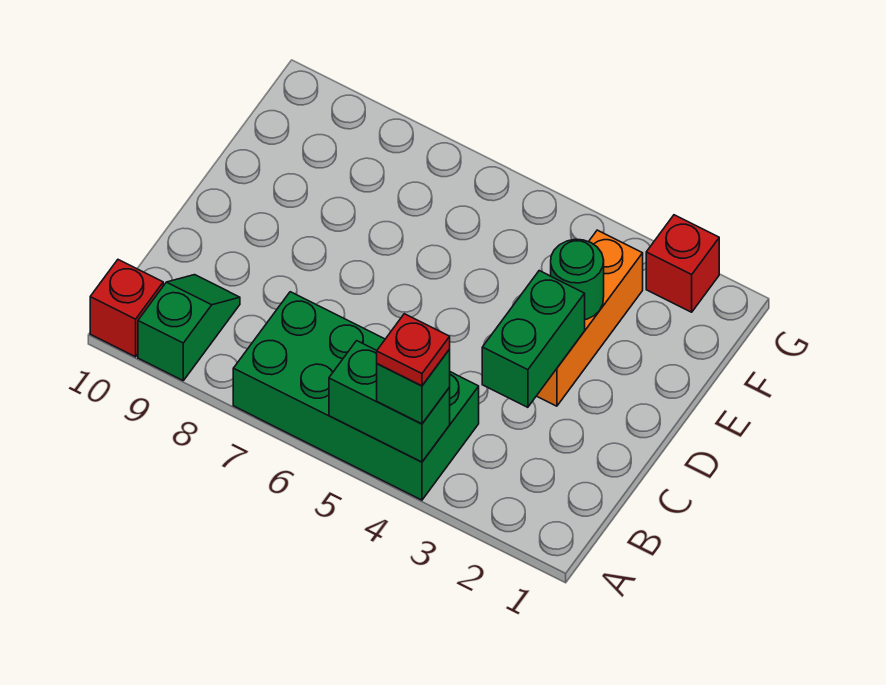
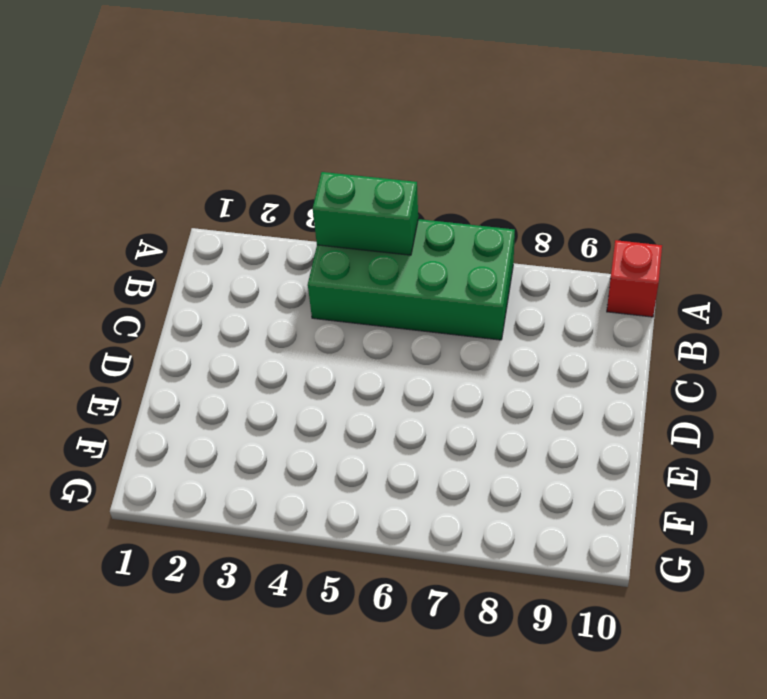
none -> green slope A9:B9 level 1 top A
none -> orange brick D3:F3 level 1

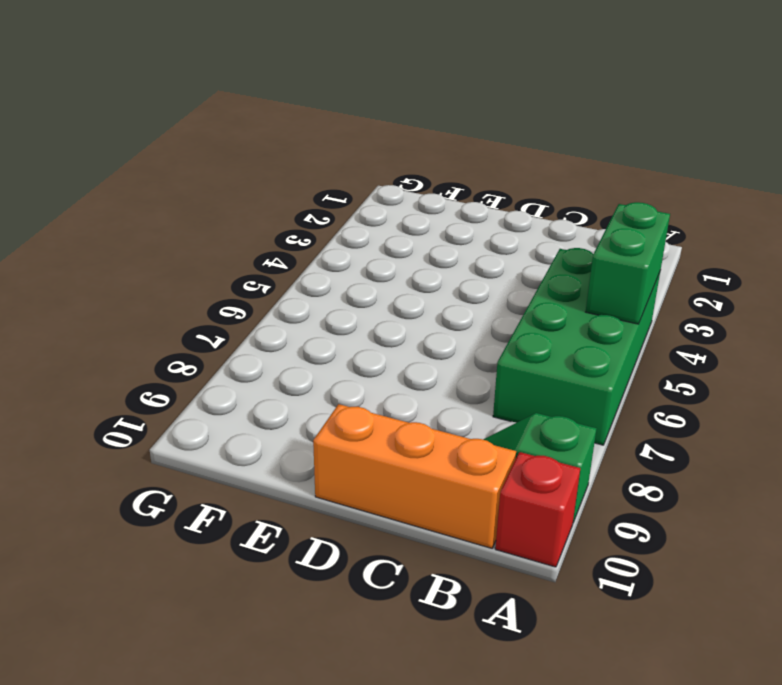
orange brick B10:D10 level 1 -> orange brick D3:F3 level 1
none -> red brick G2 level 1
none -> green brick C3:D3 level 2

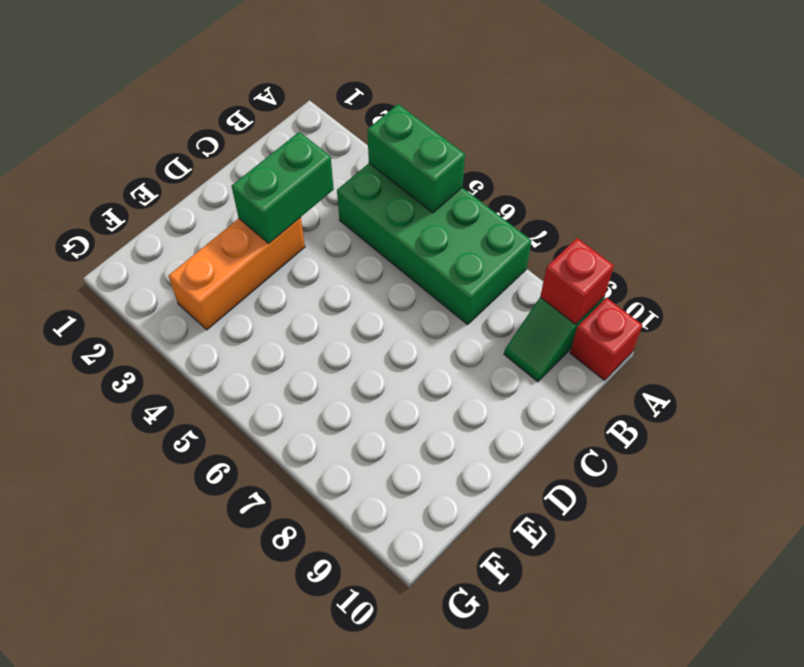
red brick A9 level 2 -> red brick G2 level 1
none -> green round brick E3 level 2
none -> green brick A4 level 3

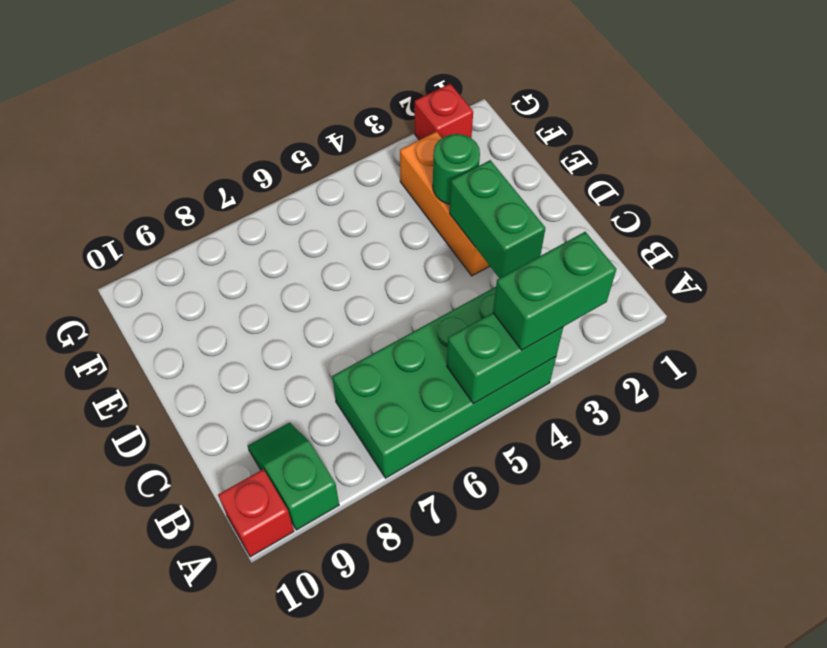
green brick A3:A4 level 3 -> green brick A4 level 3
none -> red plate A4 level 4

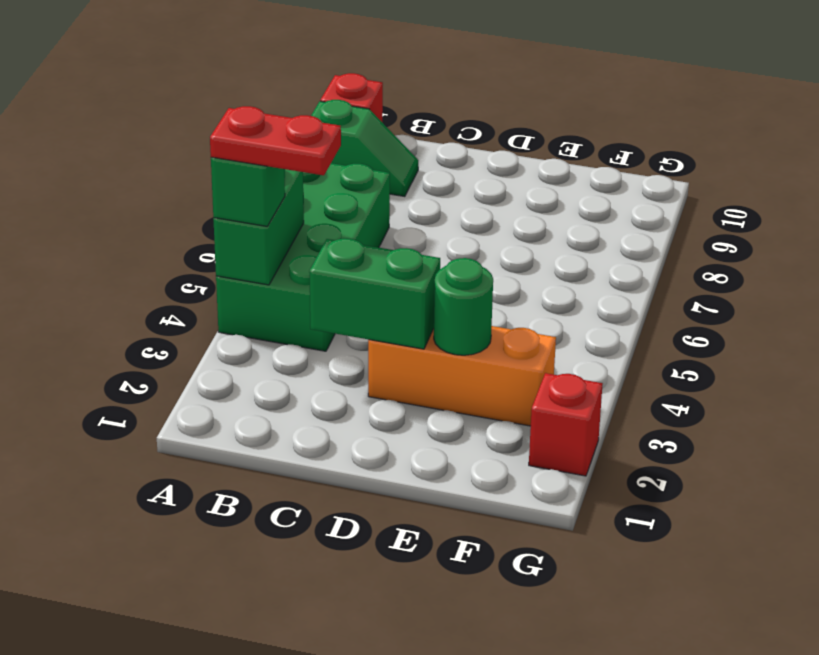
red plate A4:B4 level 4 -> red plate A4 level 4

